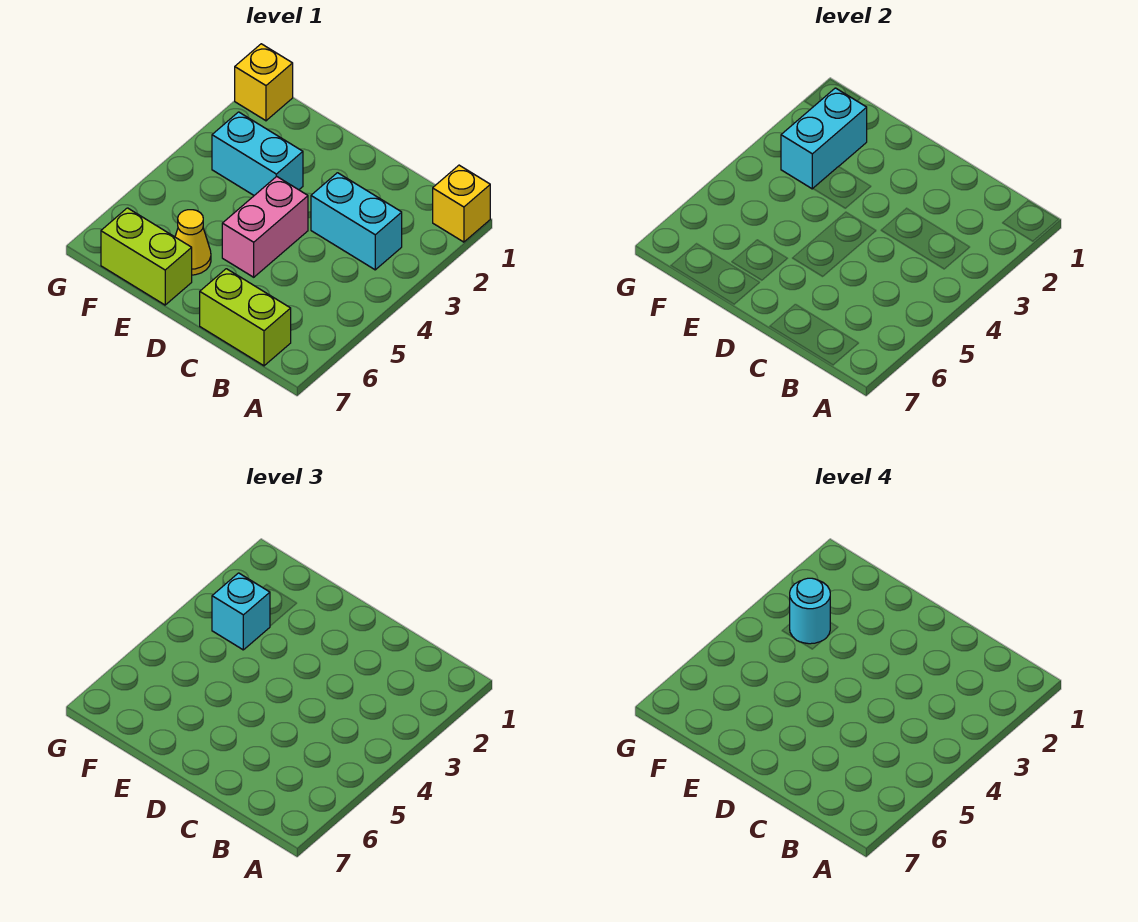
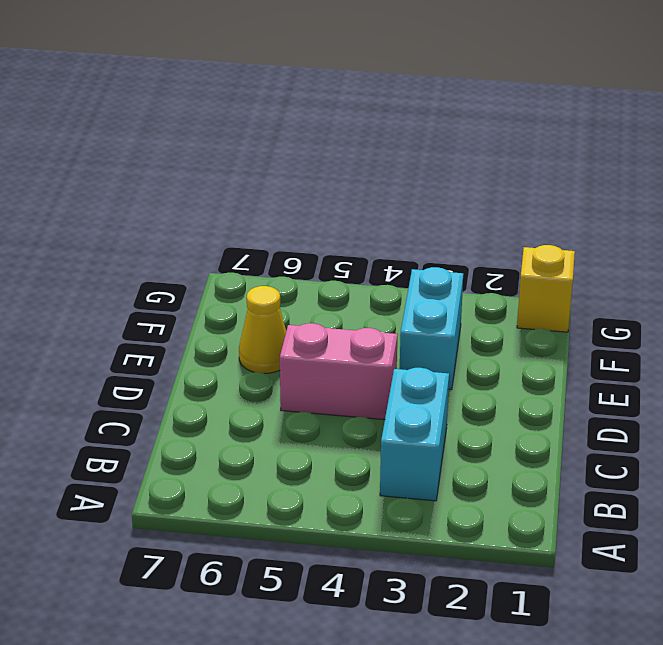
none -> yellow brick A1 level 1
none -> lime brick B7:C7 level 1

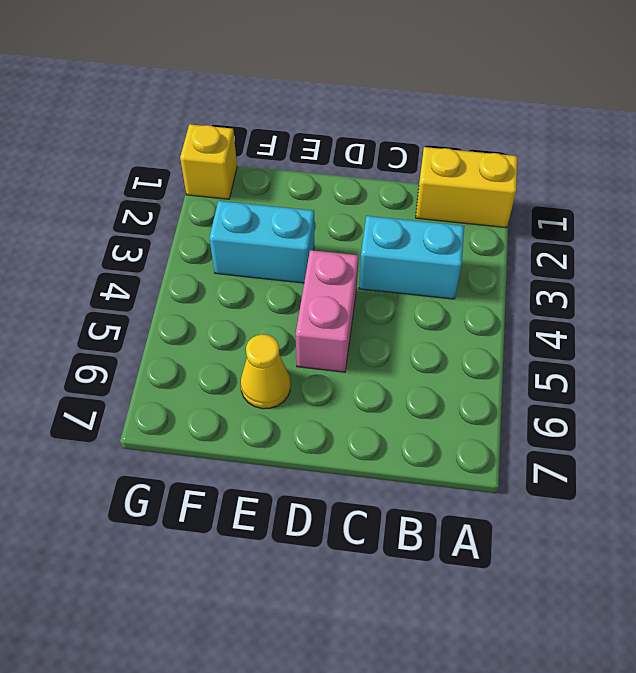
yellow brick A1:B1 level 1 -> yellow brick A1 level 1
none -> lime brick B7:C7 level 1
none -> lime brick E7:F7 level 1

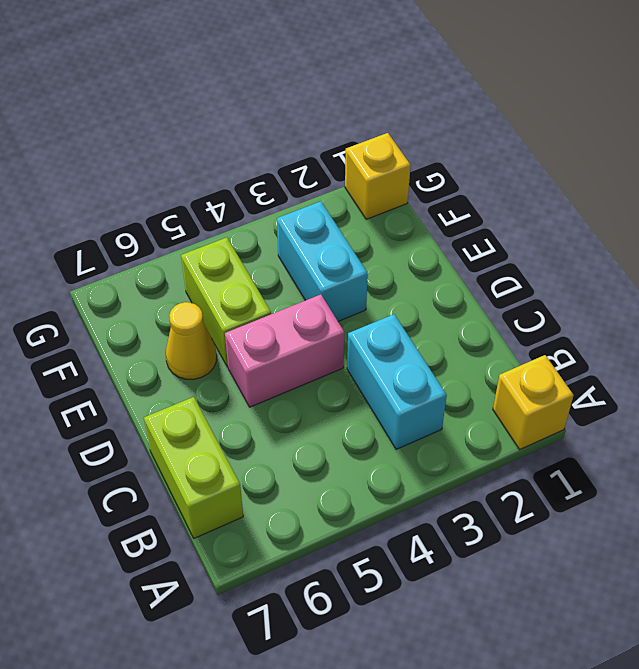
lime brick E5:F5 level 1 -> lime brick E7:F7 level 1
none -> cyan brick F2:F3 level 2
none -> cyan brick F3 level 3

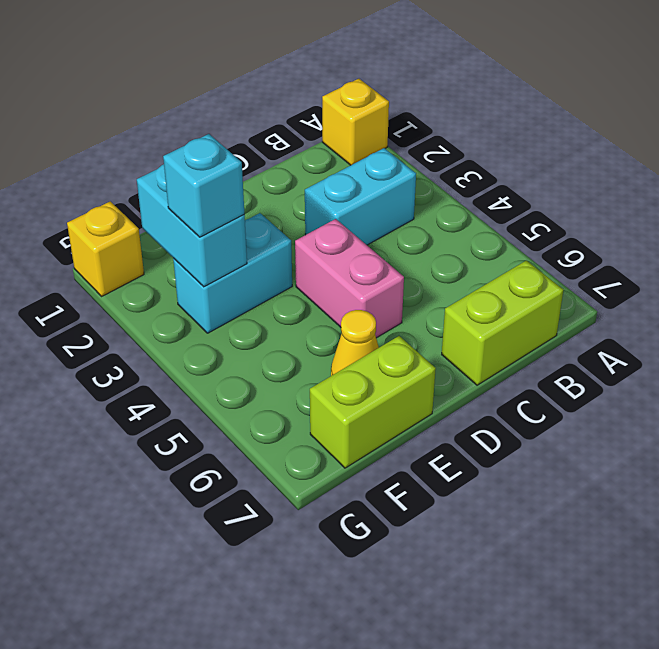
none -> cyan round brick F3 level 4

